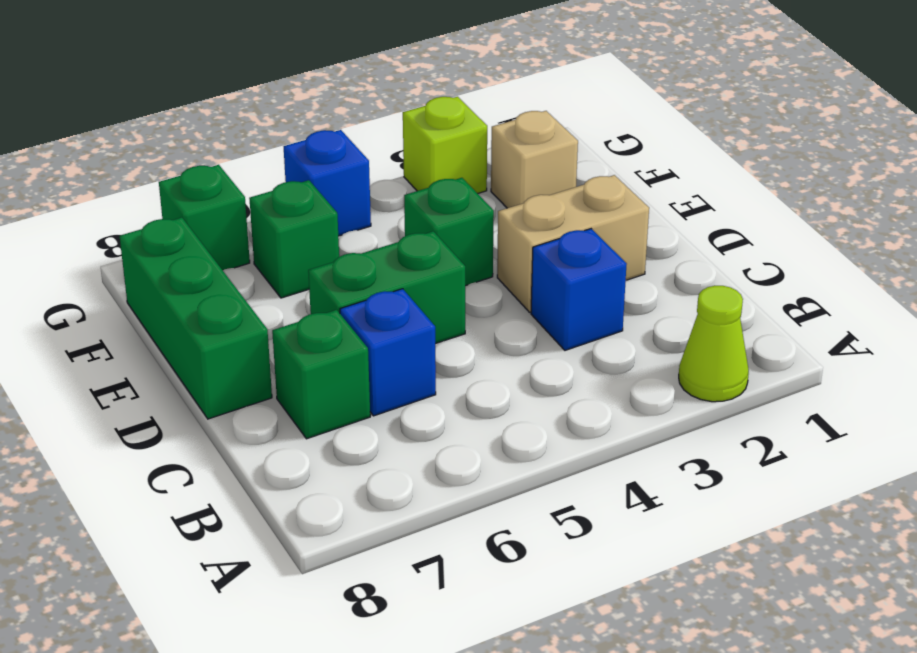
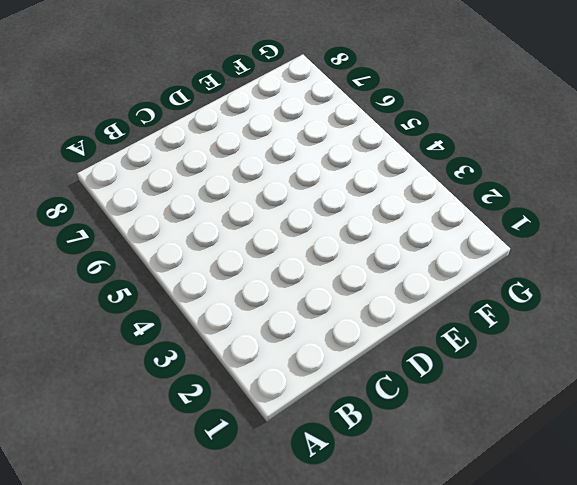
none -> lime cone A2 level 1
none -> blue brick C3 level 1
none -> blue brick C6 level 1

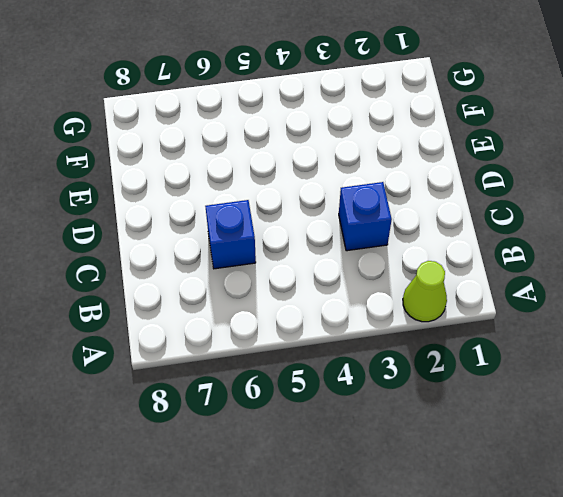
none -> green brick C7 level 1
none -> tan brick D2:D3 level 1
none -> green brick D5:D6 level 1

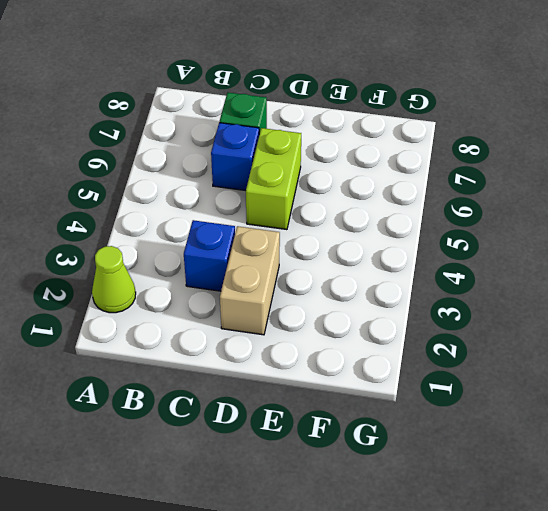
lime brick D5:D6 level 1 -> green brick D5:D6 level 1
none -> green brick D8:F8 level 1
none -> green brick E4 level 1
none -> tan brick F2 level 1

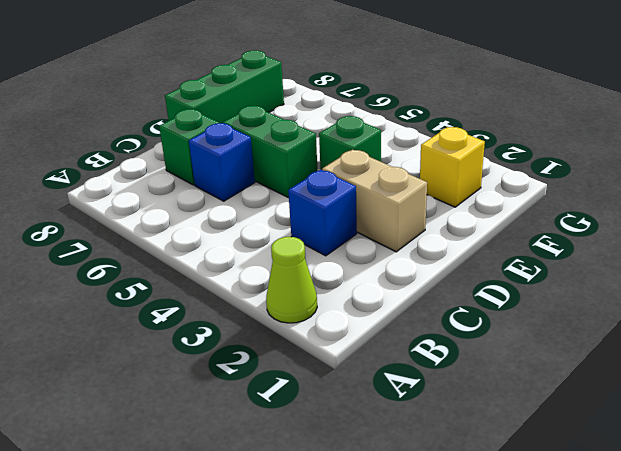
yellow brick F2 level 1 -> tan brick F2 level 1
none -> green brick F6 level 1
none -> lime brick G3 level 1
none -> blue brick G5 level 1

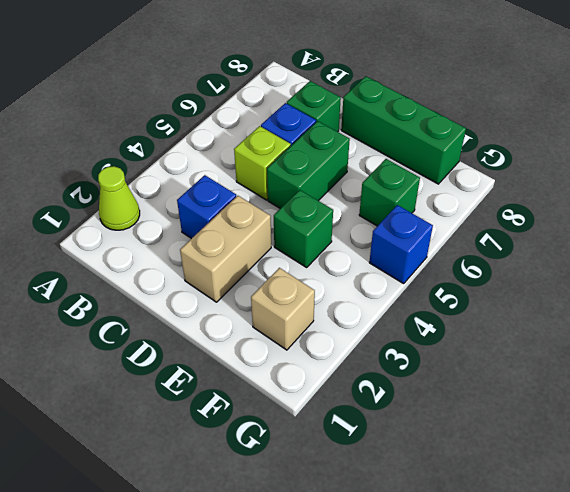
lime brick C5 level 1 -> lime brick G3 level 1
none -> green brick G7 level 1

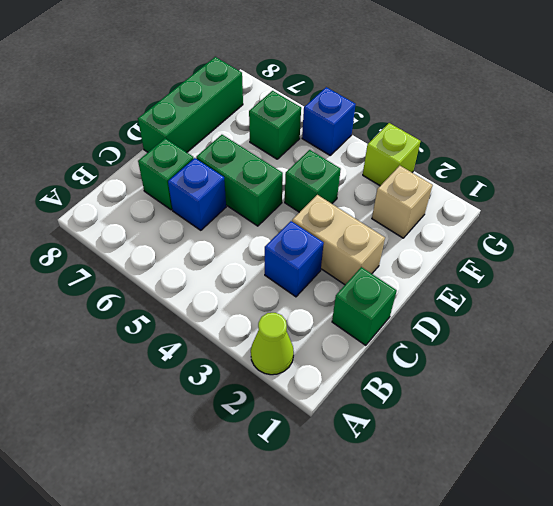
green brick C1 level 1 -> green brick G7 level 1

